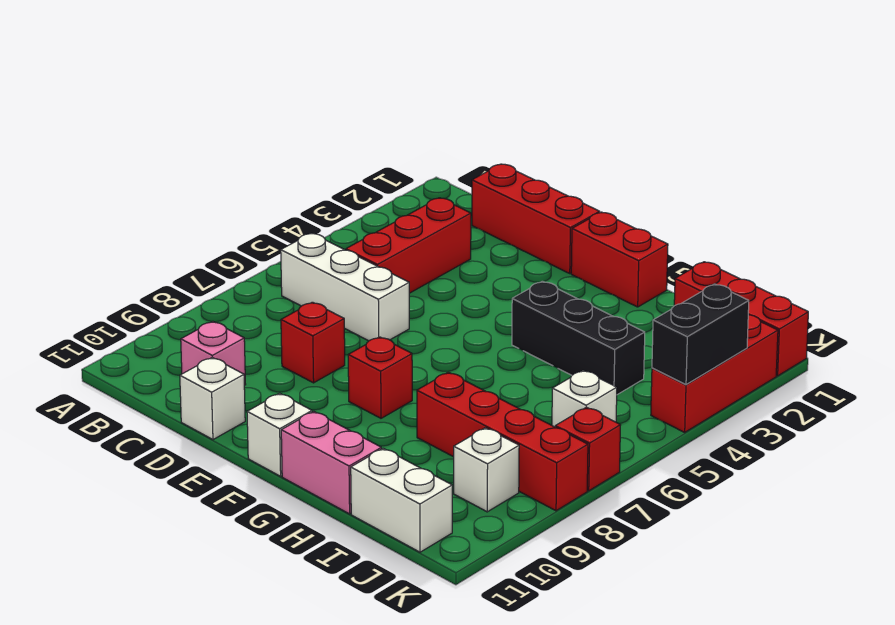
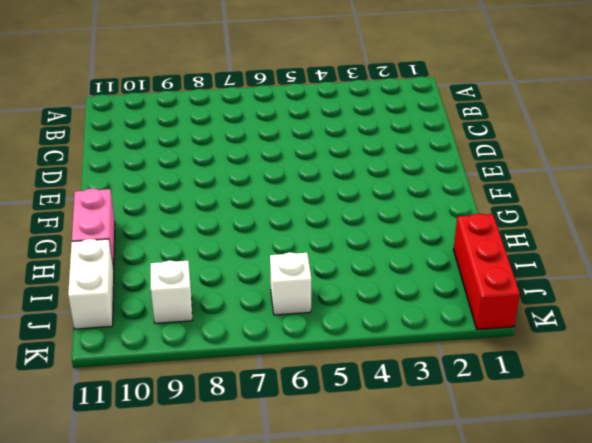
none -> white brick B6:D6 level 1
none -> red brick C1:E1 level 1
none -> red brick C3:C5 level 1

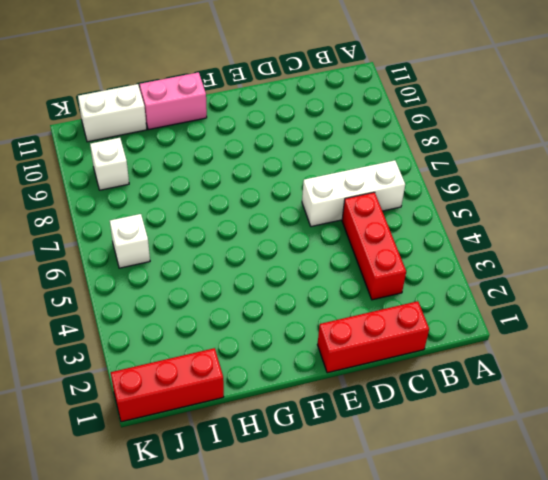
none -> pink brick C10 level 1
none -> red brick D8 level 1
none -> white brick D11 level 1

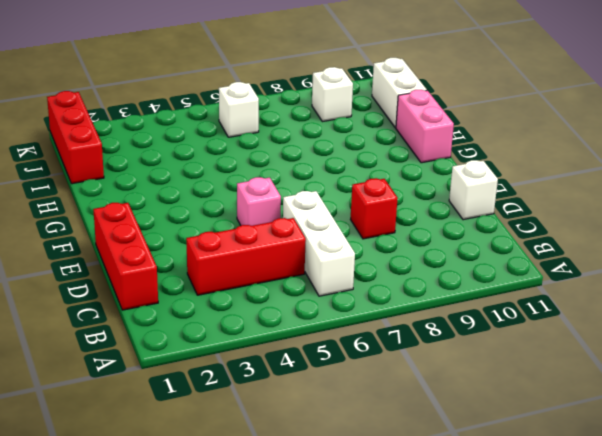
pink brick E5 level 1 -> pink brick C10 level 1
none -> red brick F1:G1 level 1
none -> red brick F8 level 1
none -> white brick F11 level 1

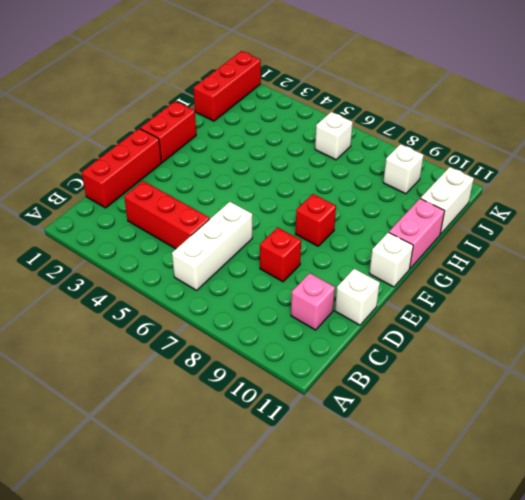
none -> black brick G4:I4 level 1
none -> red brick H8:K8 level 1
none -> red brick K2:K4 level 1

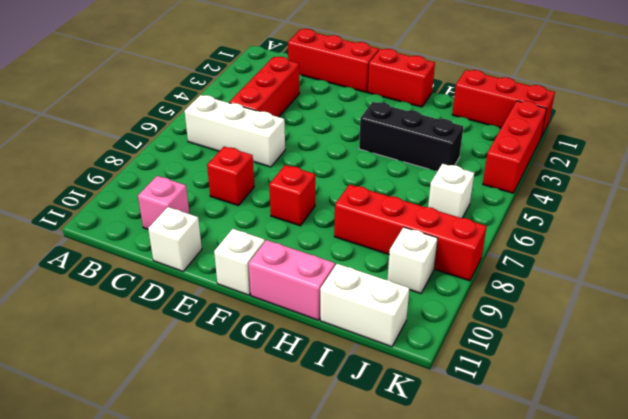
none -> red brick K7 level 1
none -> black brick K3:K4 level 2

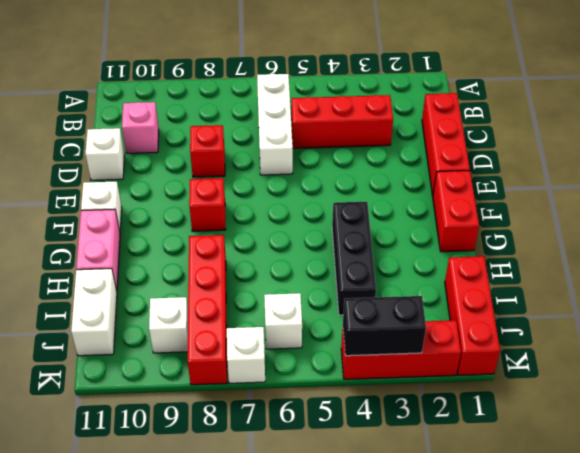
white brick K7 level 1 -> red brick K7 level 1

